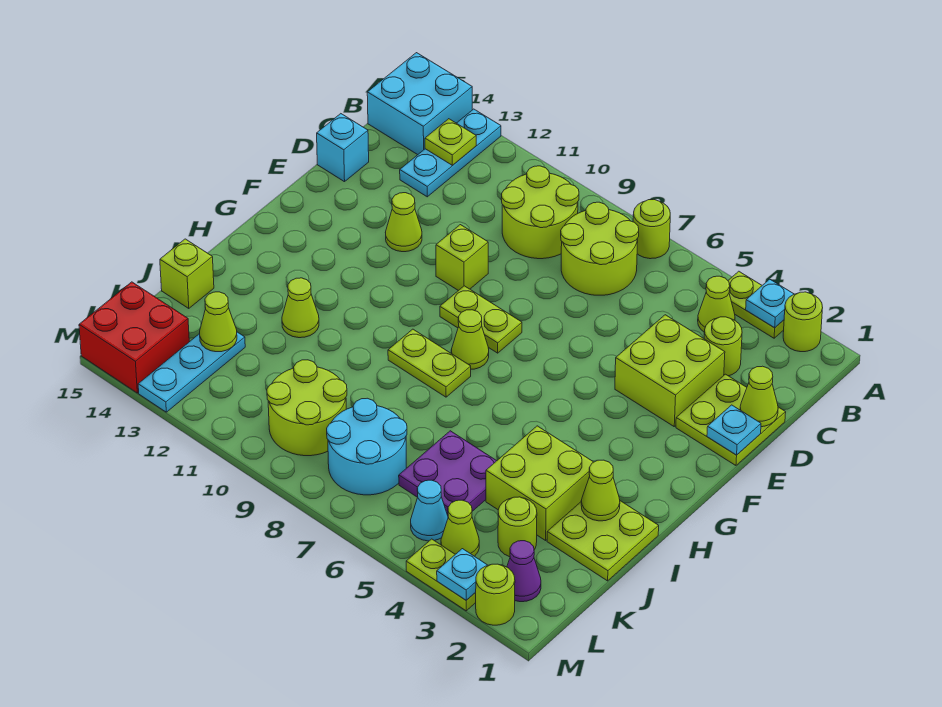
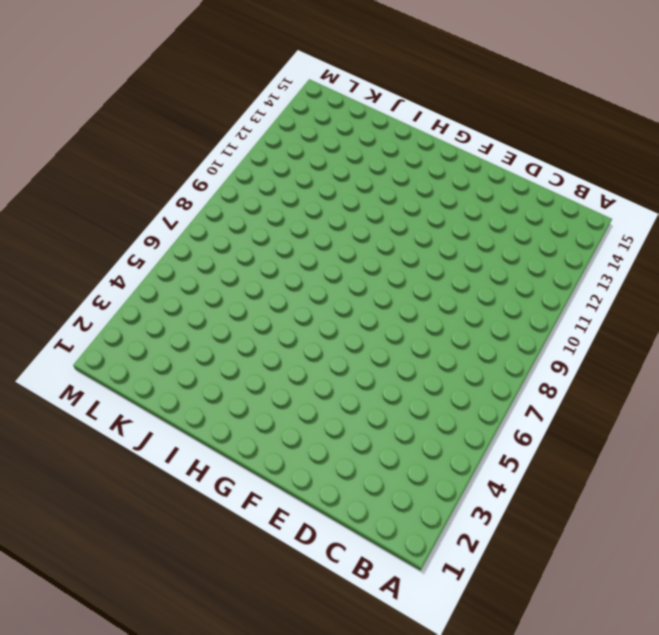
none -> lime round brick A2 level 1
none -> lime plate A3:A4 level 1
none -> lime round brick A7 level 1
none -> cyan plate A13:C13 level 1

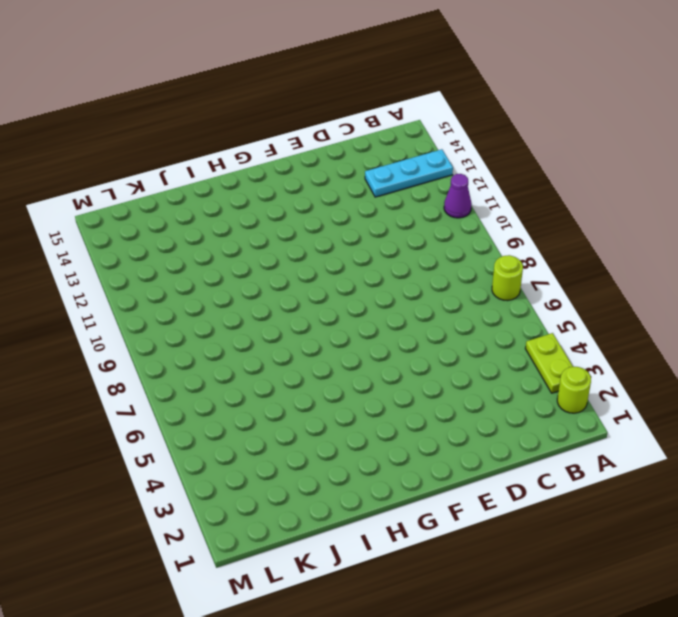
purple cone A11 level 1 -> purple cone L2 level 1
none -> cyan brick A14:B15 level 1
none -> lime cone B4 level 1
none -> lime round brick B7:C8 level 1
none -> lime round brick B9:C10 level 1

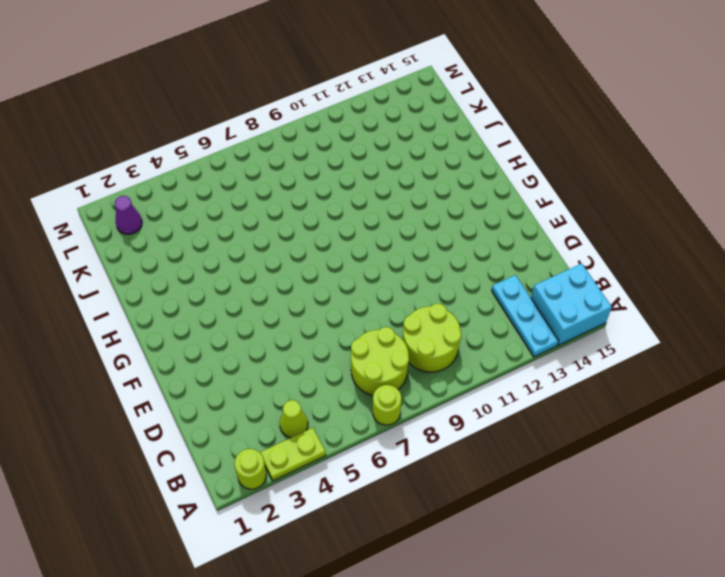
none -> lime round brick C3 level 1
none -> lime plate D1:E2 level 1
none -> lime brick D3:E4 level 1
none -> cyan brick D15 level 1

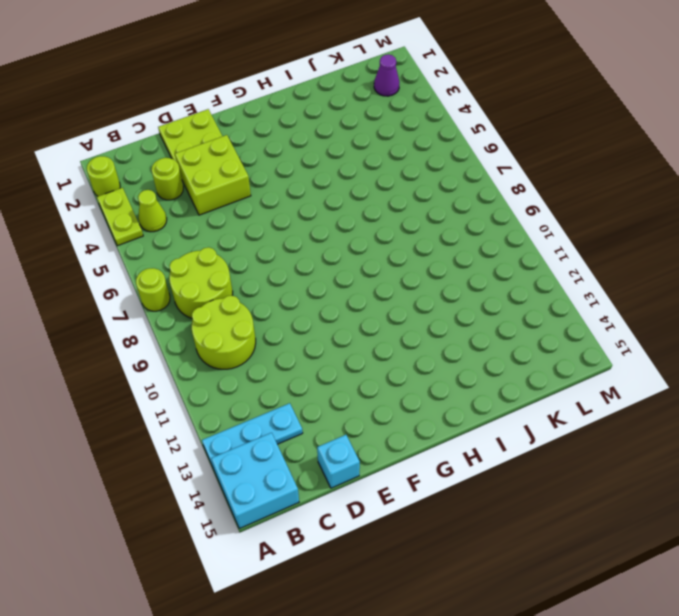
none -> lime brick E10 level 1
none -> lime cone E12 level 1
none -> lime plate F8:F9 level 1
none -> lime cone G8 level 1

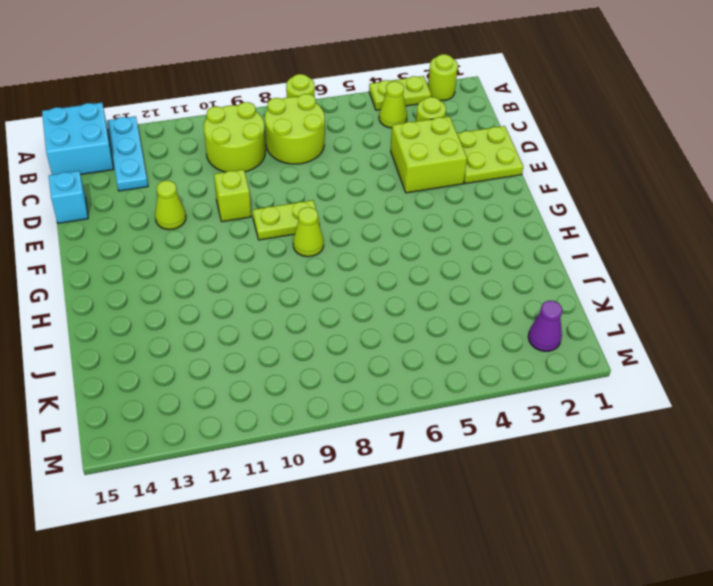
none -> lime plate H8:H9 level 1
none -> lime plate I1:J2 level 1
none -> lime brick I3:J4 level 1
none -> lime cone I12 level 1

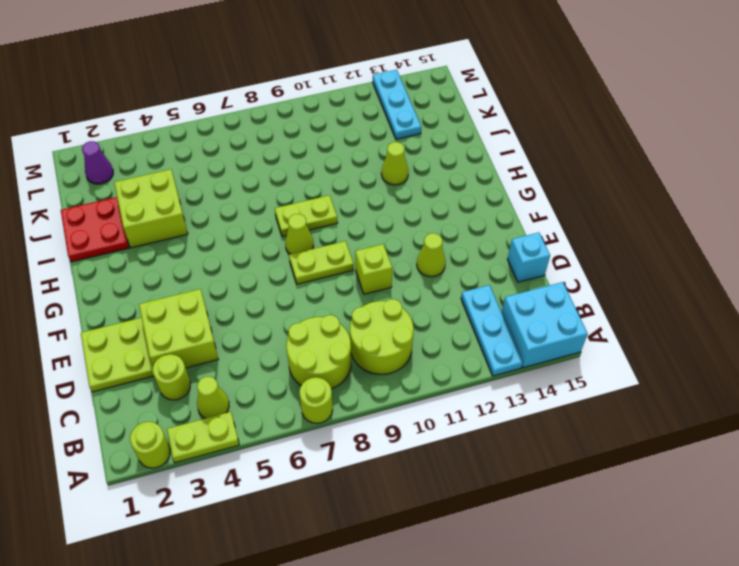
red plate I1:J2 level 1 -> lime plate I1:J2 level 1
none -> purple plate J5:K6 level 1
none -> lime brick J15 level 1
none -> lime round brick K3 level 1
none -> cyan round brick K7:L8 level 1

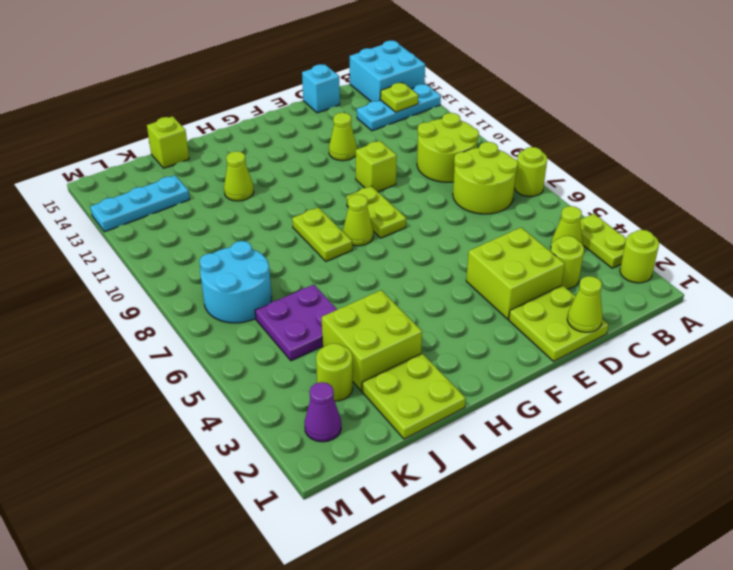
none -> lime round brick K9:L10 level 1
none -> lime cone L4 level 1
none -> cyan cone L5 level 1
none -> red brick L14:M15 level 1

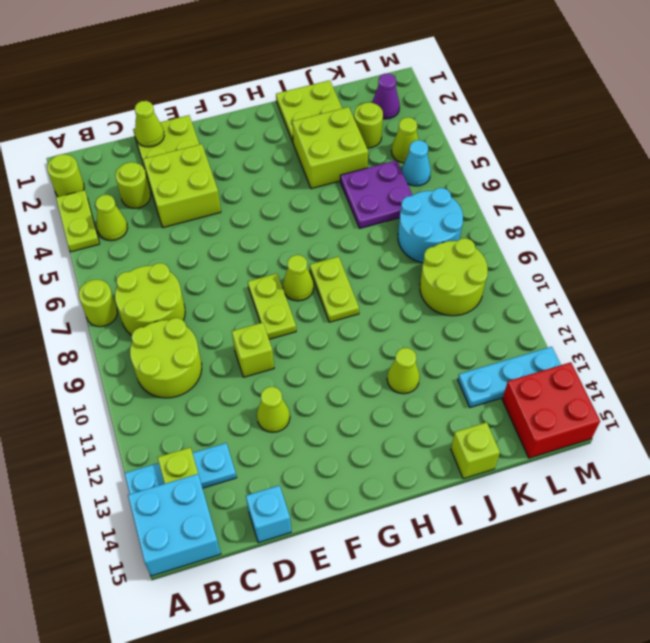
none -> lime round brick M2 level 1
none -> lime plate M3:M4 level 1
none -> cyan plate A3 level 2
none -> cyan plate E1 level 2

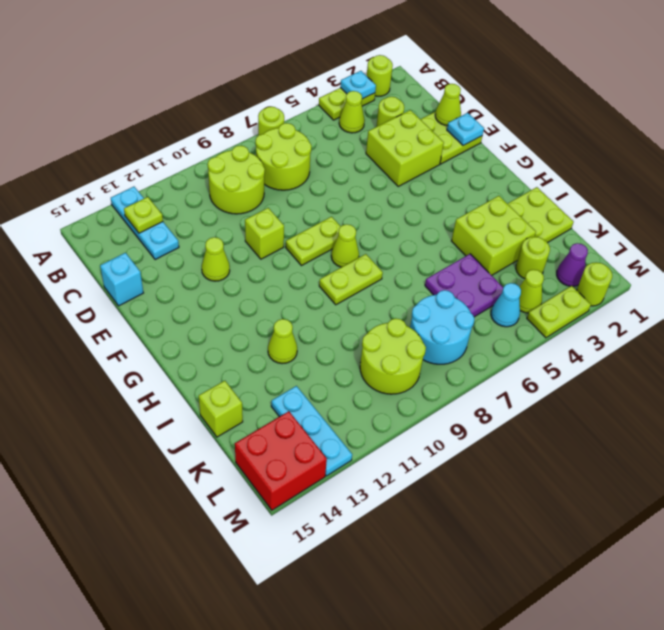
none -> cyan brick A14:B15 level 1
none -> lime cone I2 level 2
none -> lime cone K13 level 2
none -> cyan plate M3 level 2

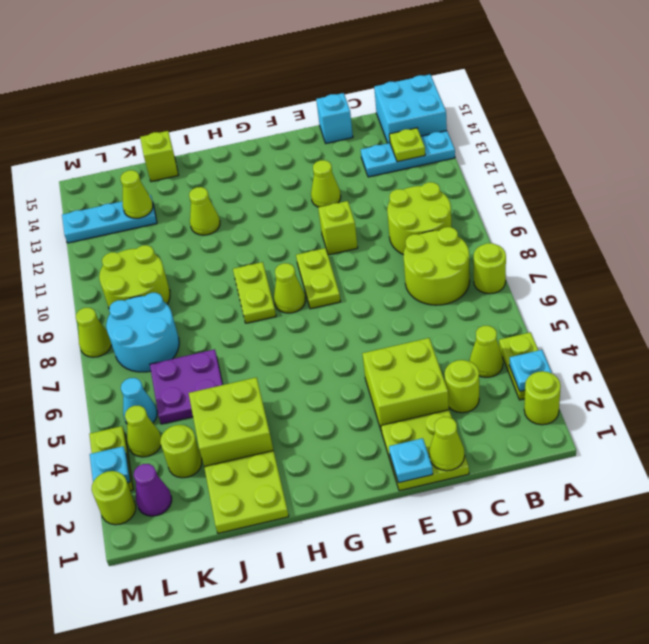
lime cone M8 level 1 -> lime cone I2 level 2
none -> red brick L14:M15 level 1

